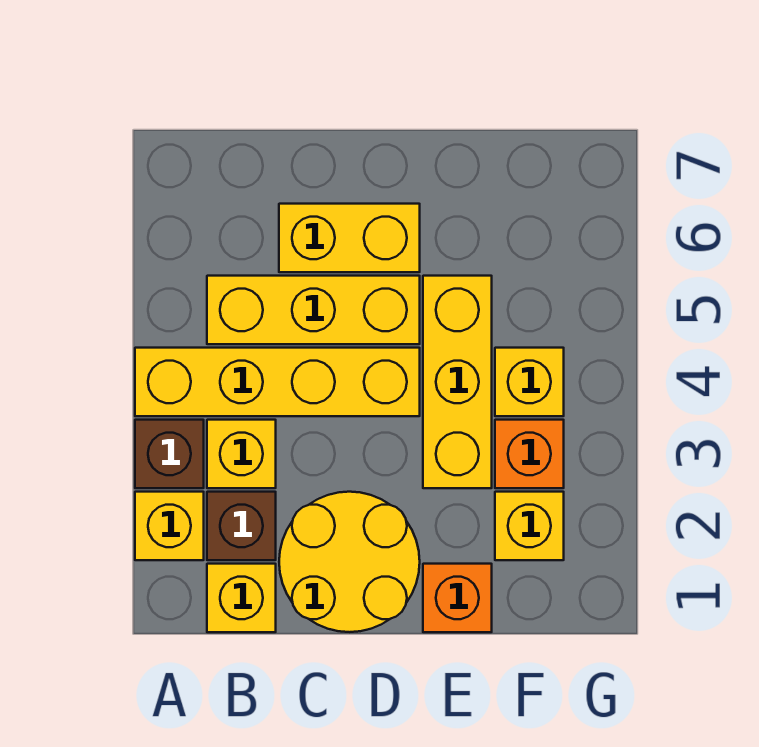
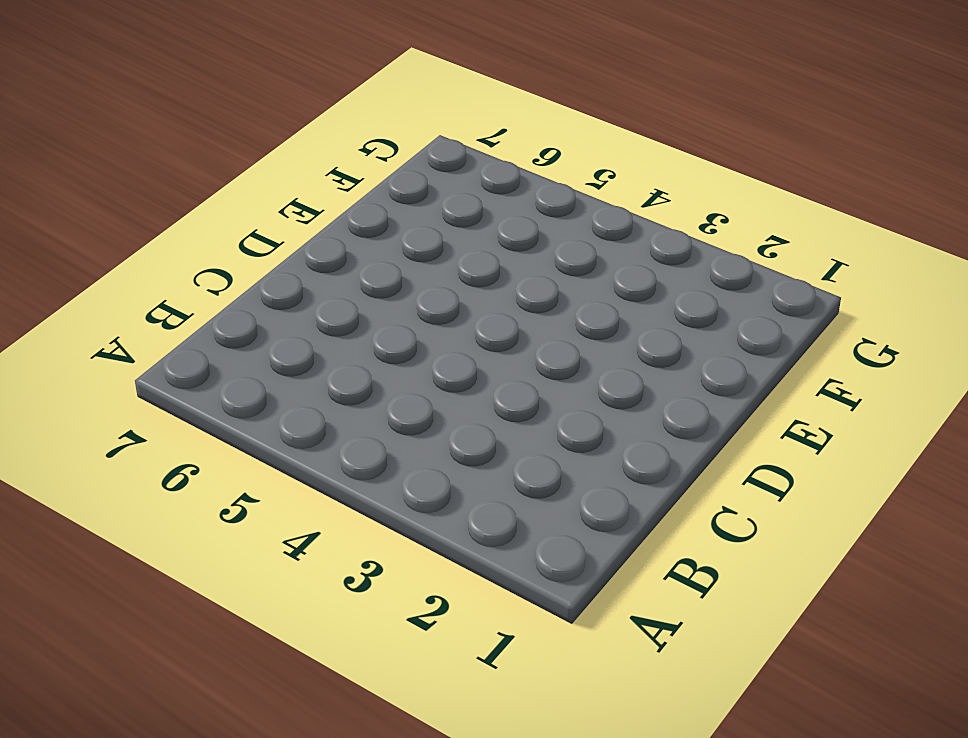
none -> yellow brick A2 level 1
none -> brown brick A3 level 1
none -> yellow brick A4:D4 level 1

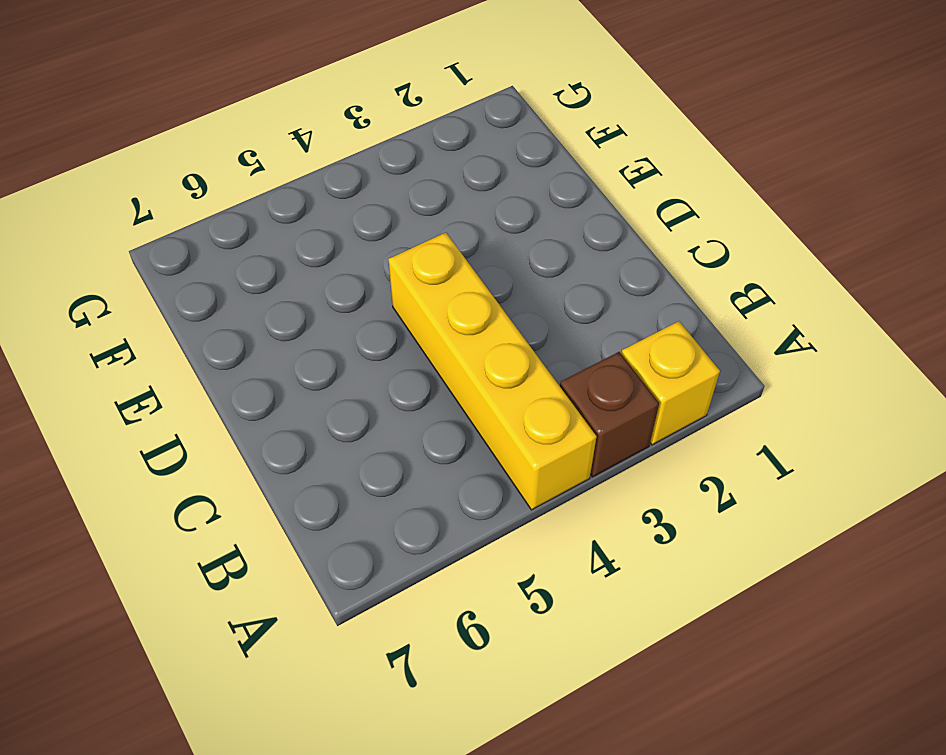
none -> yellow brick B1 level 1
none -> brown brick B2 level 1
none -> yellow brick B3 level 1

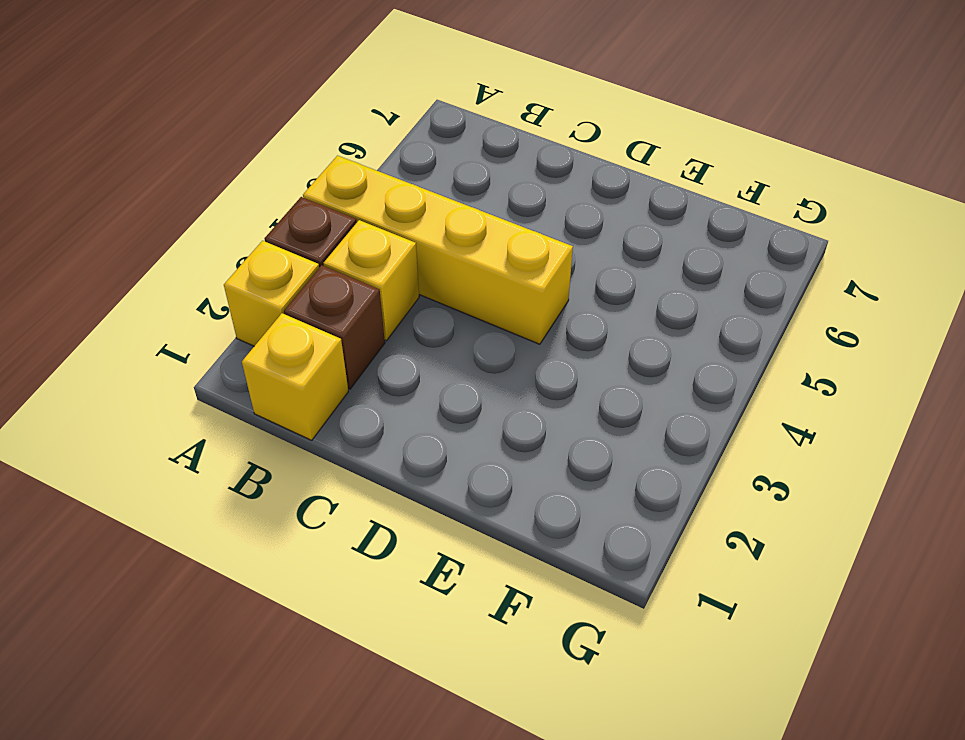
none -> yellow brick B5:D5 level 1
none -> yellow round brick C1:D2 level 1
none -> yellow brick C6:D6 level 1

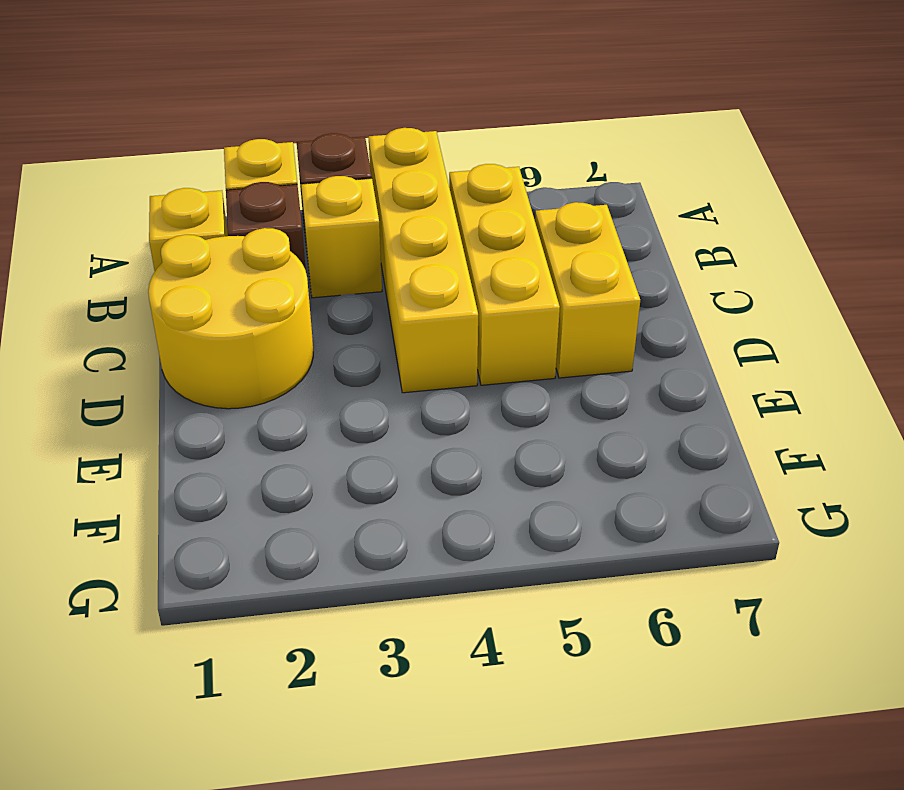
none -> orange brick E1 level 1
none -> yellow brick E3:E5 level 1
none -> yellow brick F2 level 1

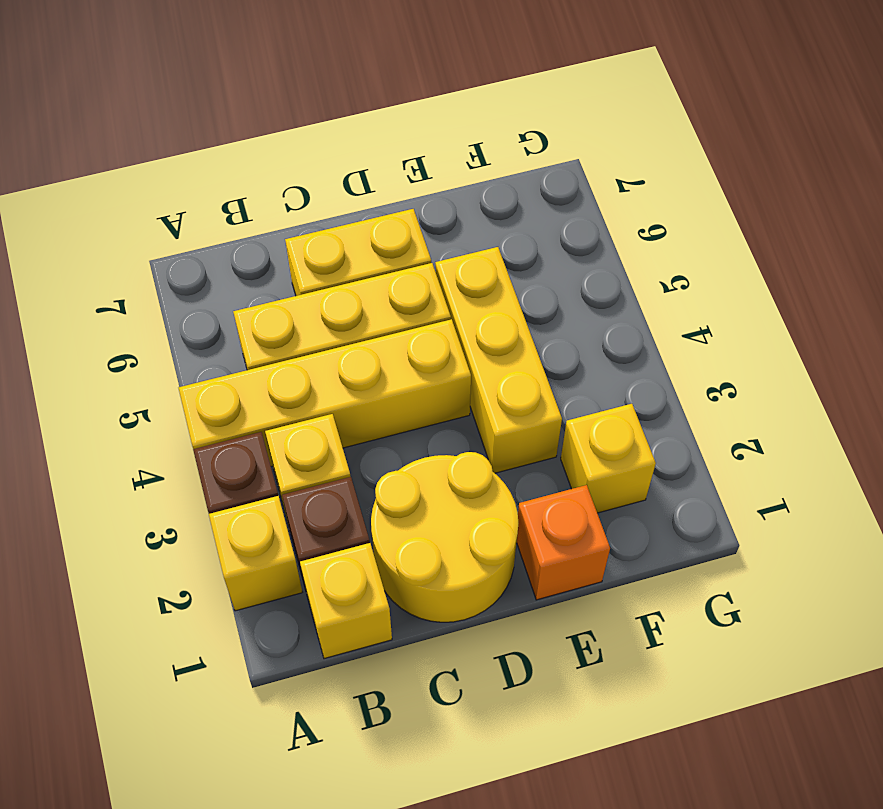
none -> orange brick F3 level 1
none -> yellow brick F4 level 1

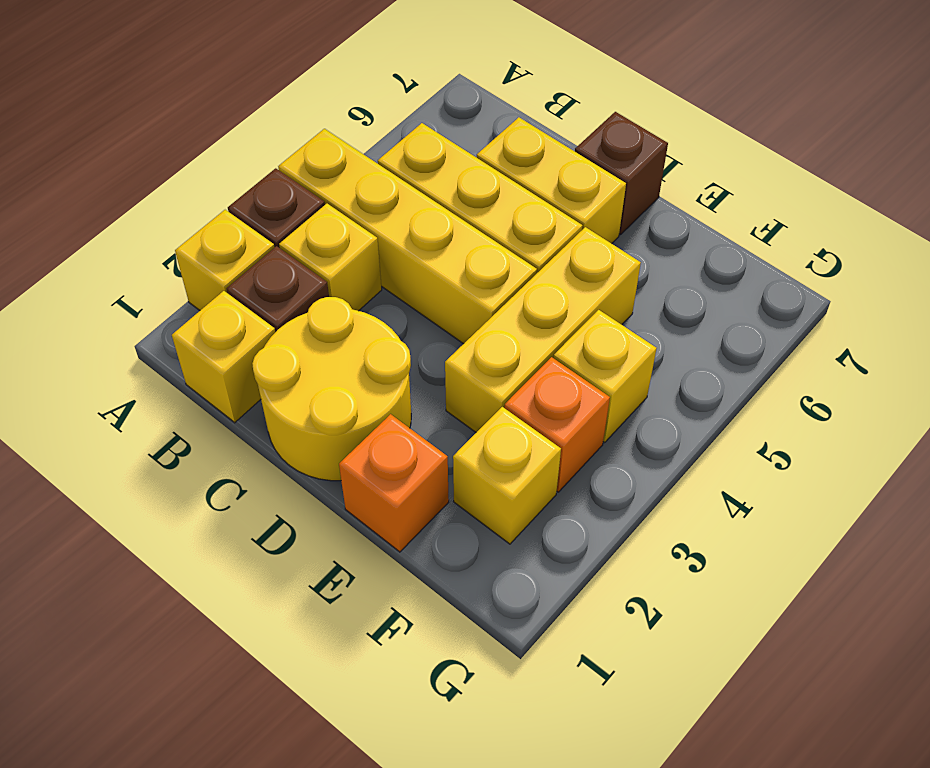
brown brick D7 level 1 -> none

